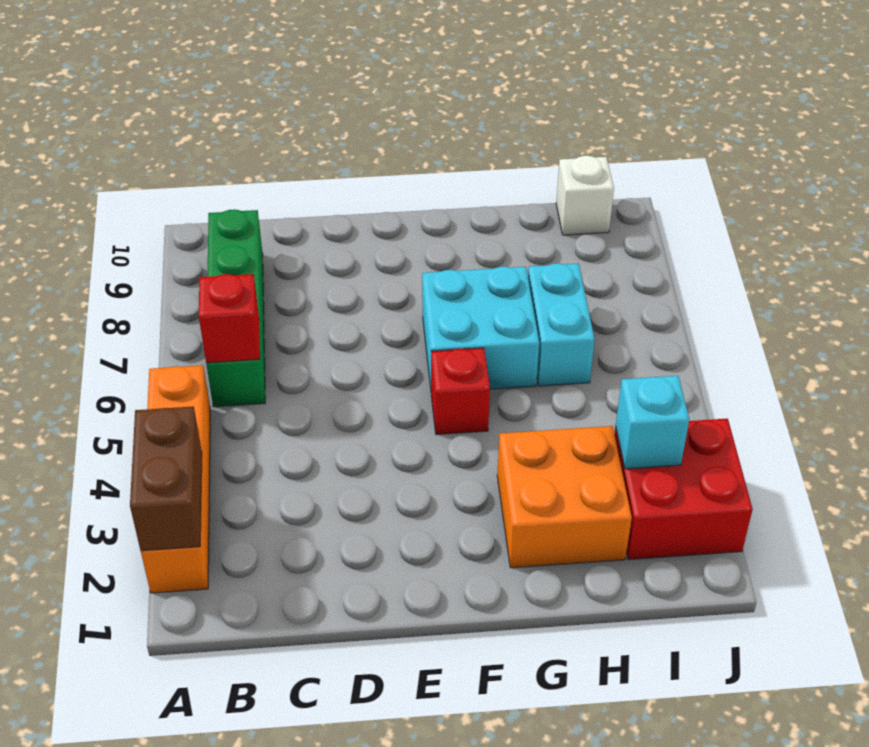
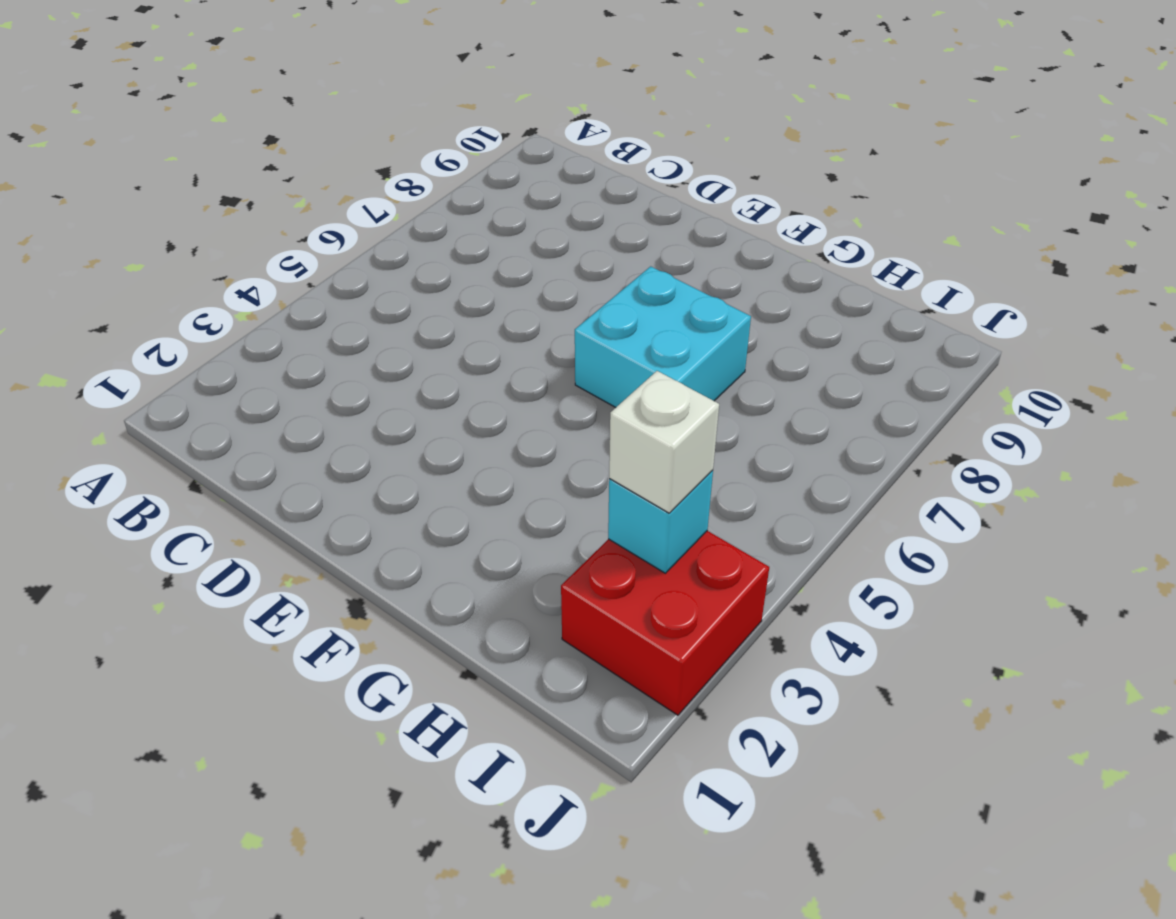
white brick I3 level 3 -> white brick I10 level 1
none -> orange brick A2:A5 level 1
none -> green brick B6:B9 level 1

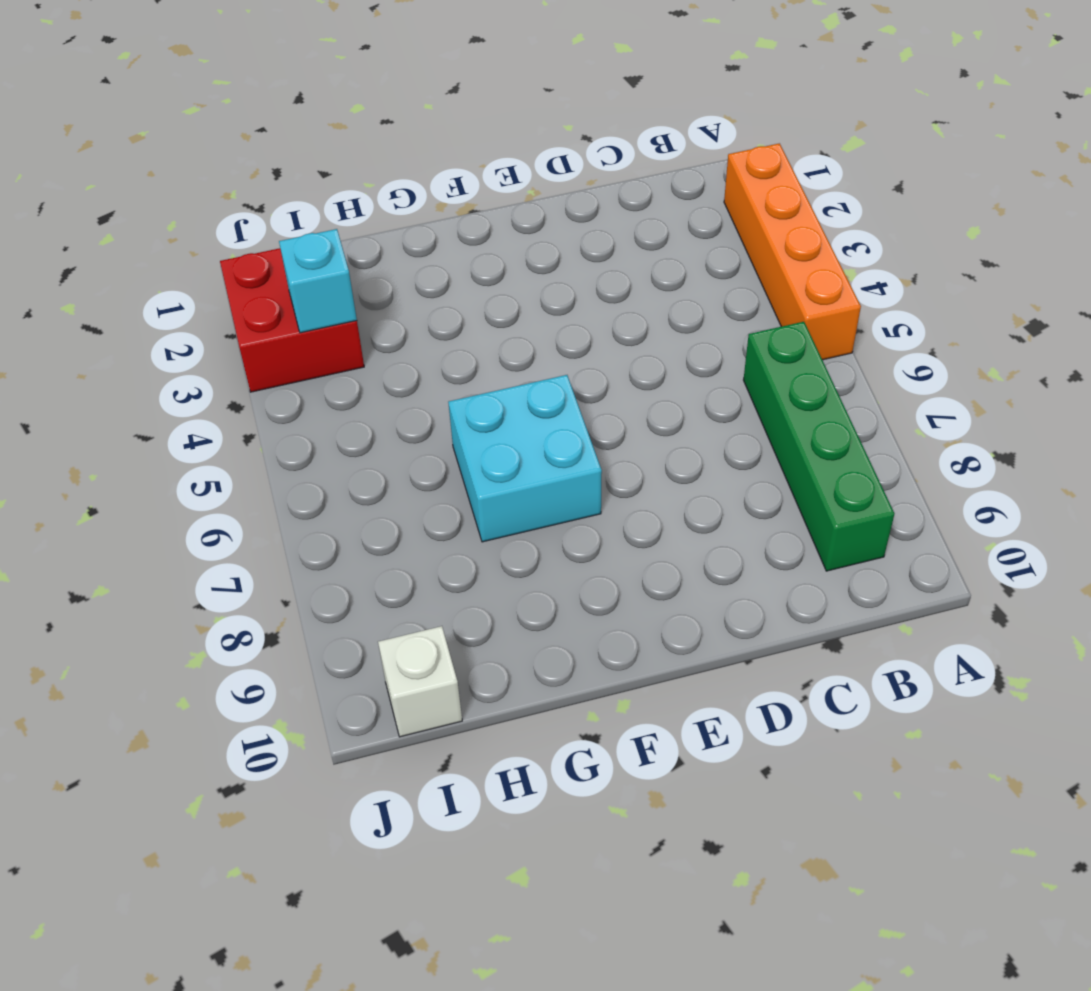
none -> red brick F5 level 1
none -> orange brick G2:H3 level 1

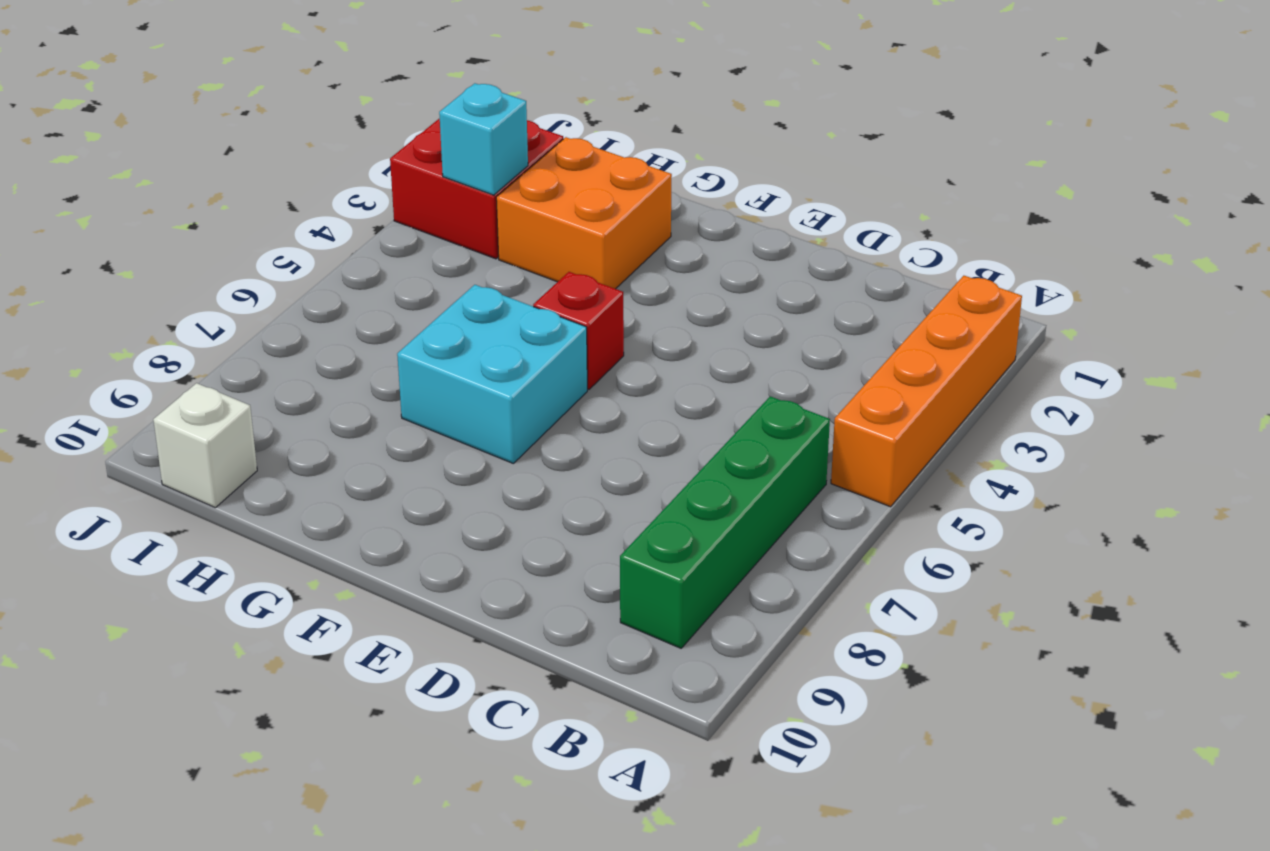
none -> cyan brick H6:H7 level 1
none -> brown brick A2:A3 level 2

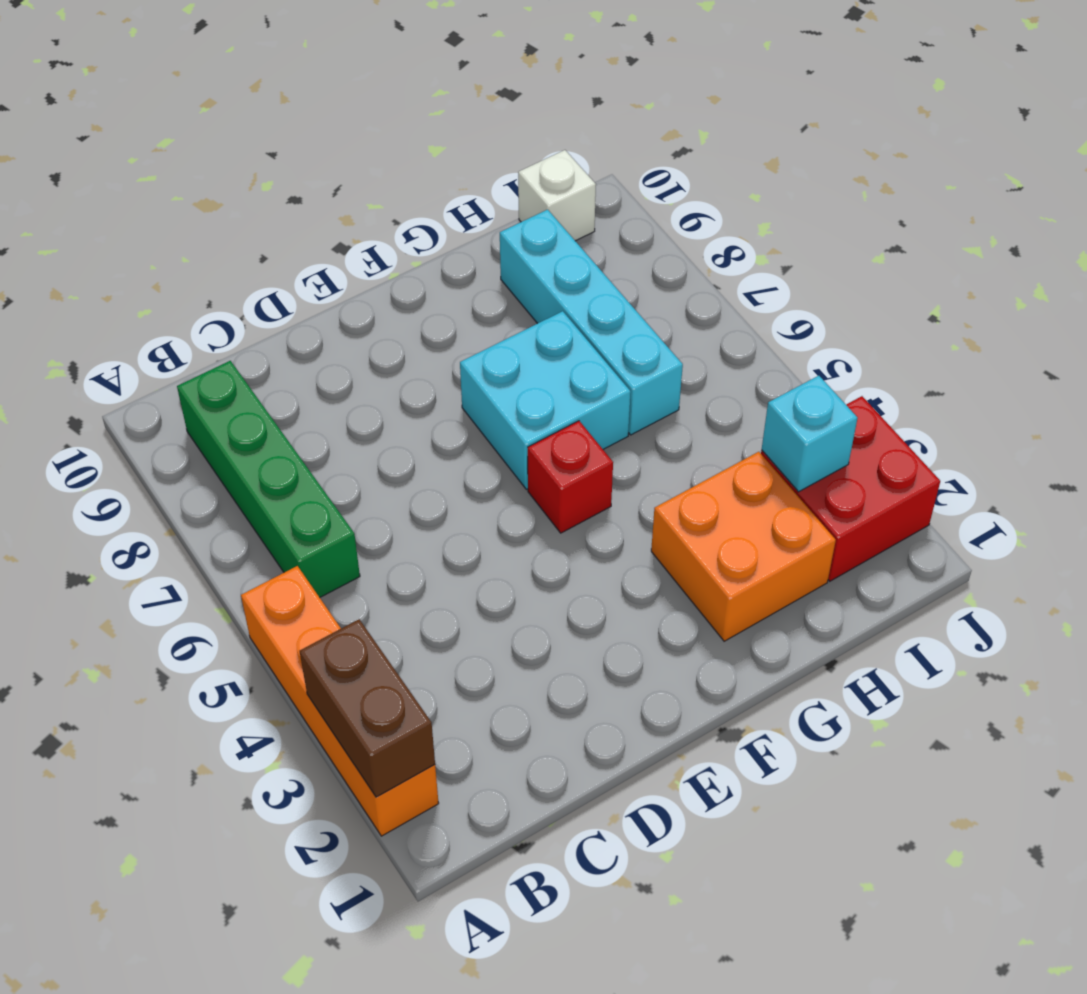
cyan brick H6:H9 level 1 -> cyan brick H6:H7 level 1
none -> red brick B6 level 2

